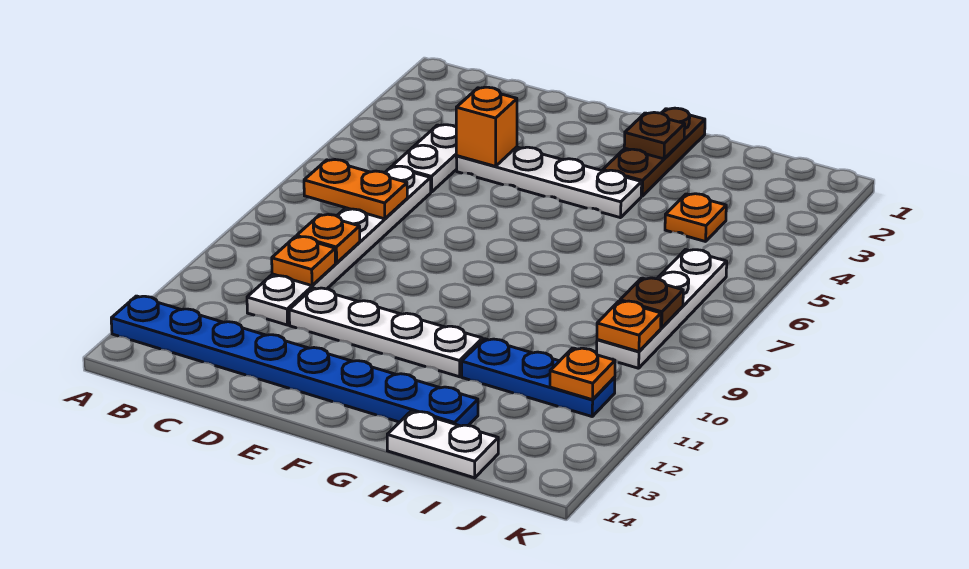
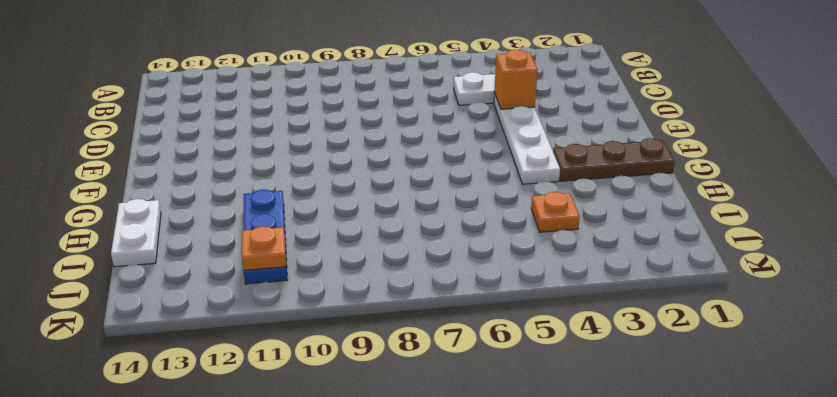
none -> blue plate A13:H13 level 1
none -> white plate C6:C11 level 1
none -> white plate D11:G11 level 1

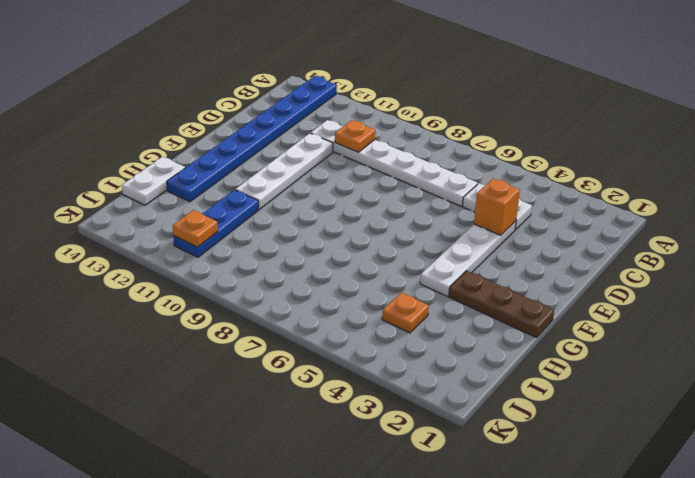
none -> white plate J6:J9 level 1
none -> orange plate B7:C7 level 2
none -> orange plate C9 level 2

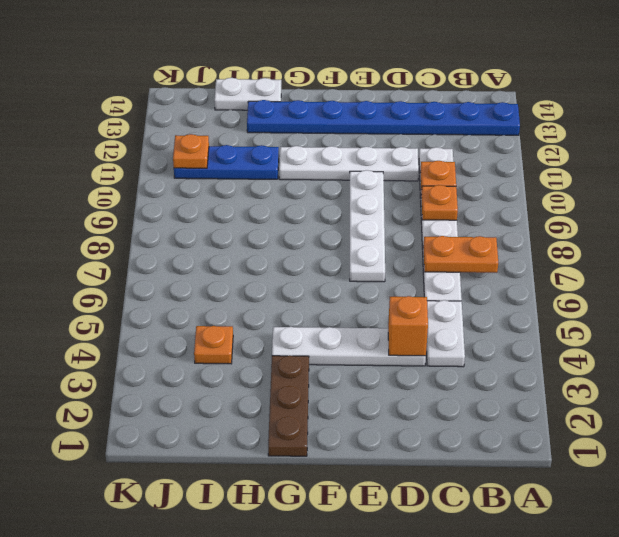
white plate E7:E10 level 1 -> white plate J6:J9 level 1
none -> brown plate G2 level 2
none -> brown plate J8 level 2
none -> orange plate J9 level 2

